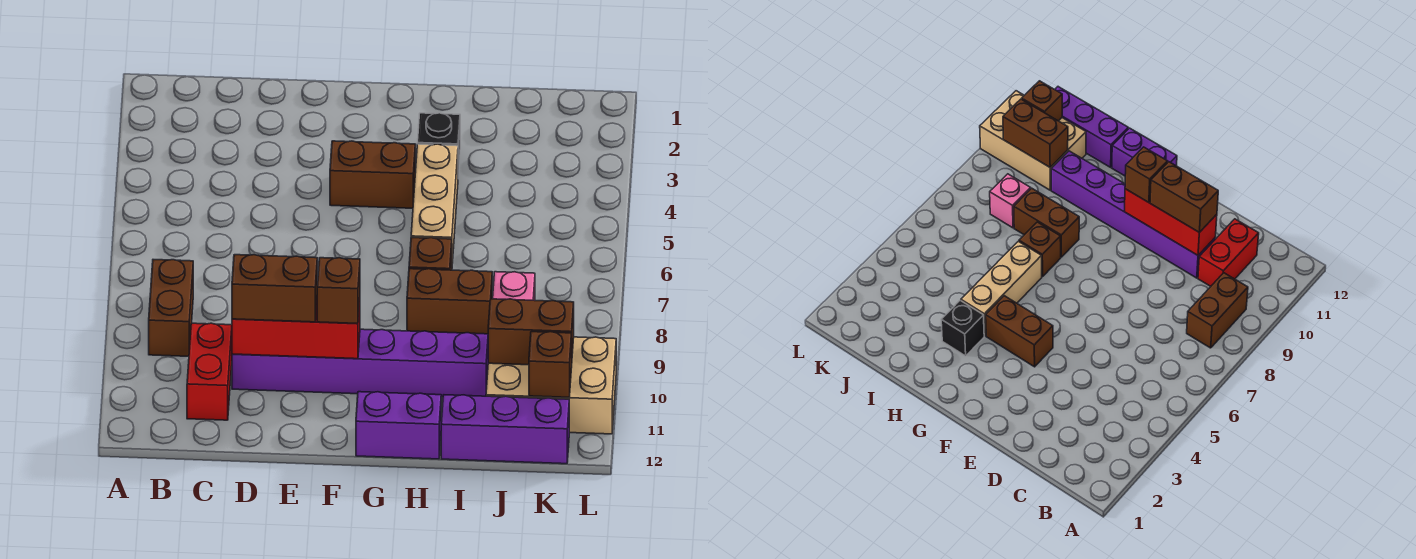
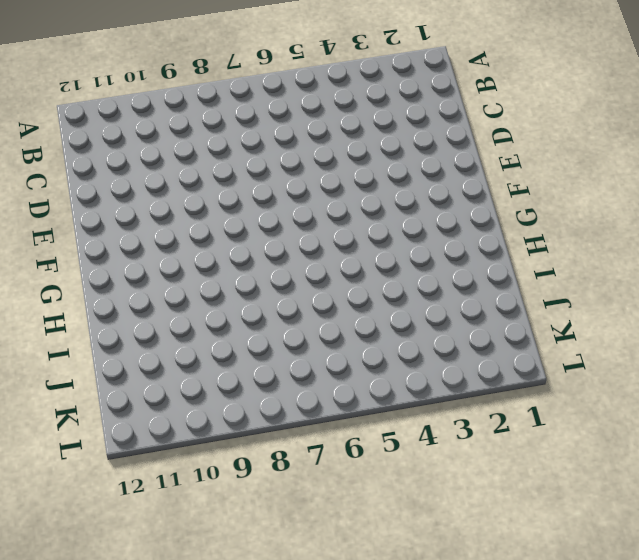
none -> brown brick B8:B9 level 1
none -> red brick C10:C11 level 1
none -> purple brick D10:I10 level 1

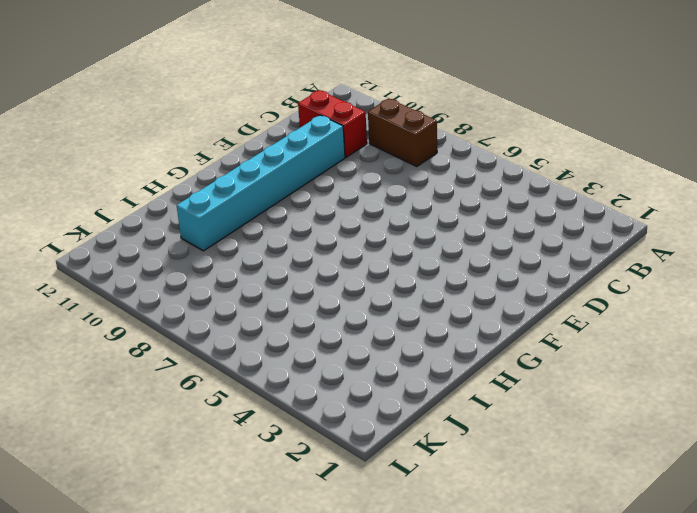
cyan brick D10:I10 level 1 -> purple brick D10:I10 level 1
none -> brown brick F4:G4 level 1
none -> purple brick G12:H12 level 1
none -> black brick H3 level 1

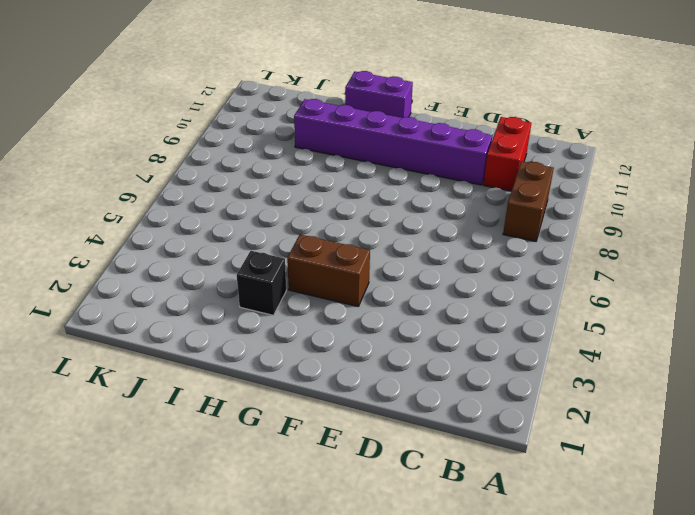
none -> tan brick H4:H6 level 1
none -> brown brick H7 level 1
none -> brown brick H8:I8 level 1

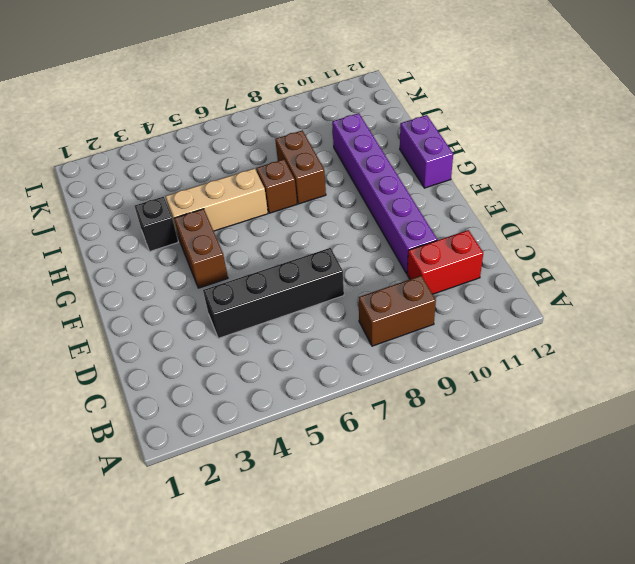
black brick D4:D7 level 1 -> none
none -> purple brick I12:K12 level 1
none -> pink brick J8 level 1
none -> tan brick J10:L11 level 1

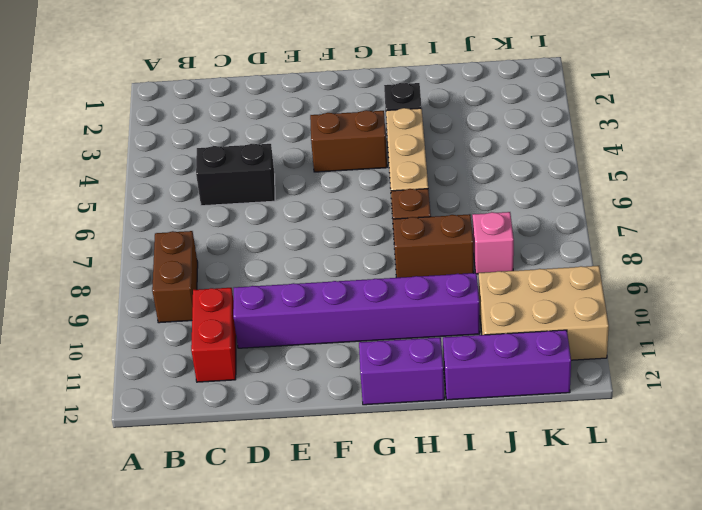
black brick C5:D5 level 1 -> none
none -> red brick D10:F10 level 2
none -> brown brick J10:K10 level 2
none -> brown brick K11 level 2

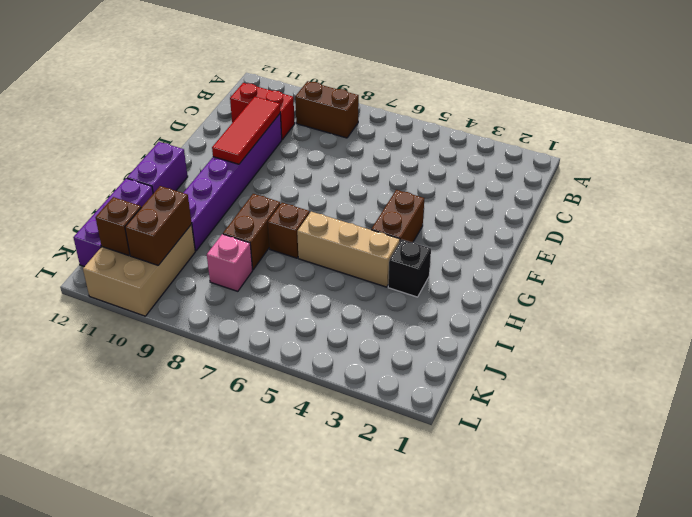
red tile D10:F10 level 2 -> red brick D10:F10 level 2
none -> brown brick D10:E10 level 3
none -> brown brick F10 level 3

